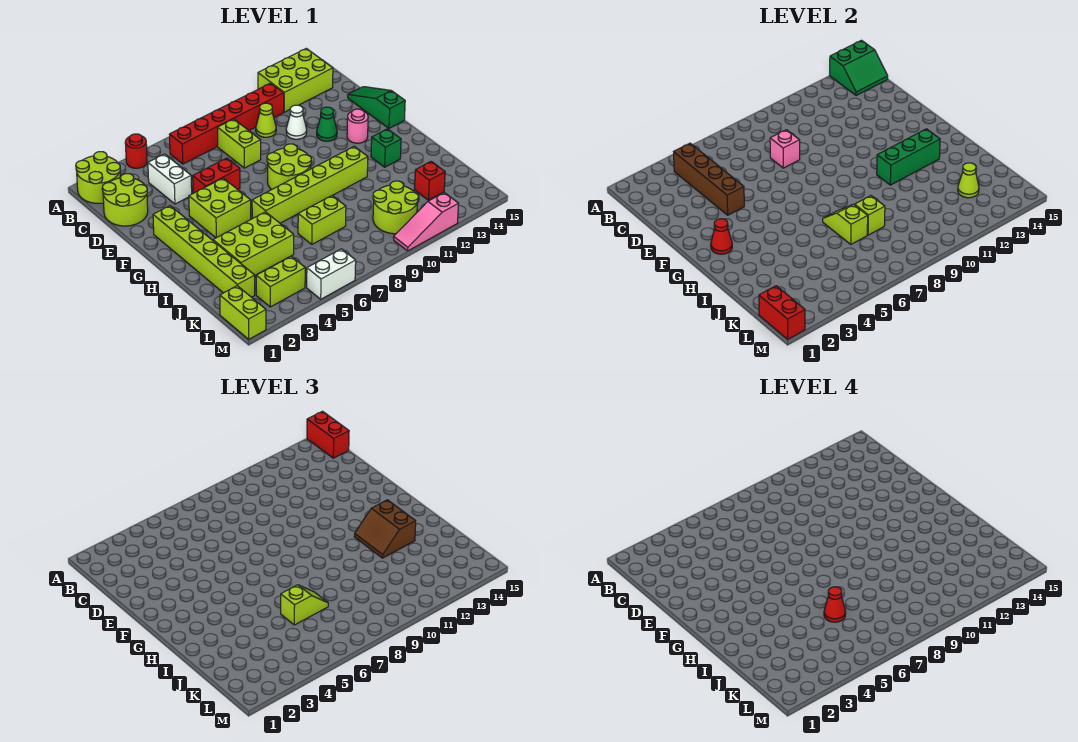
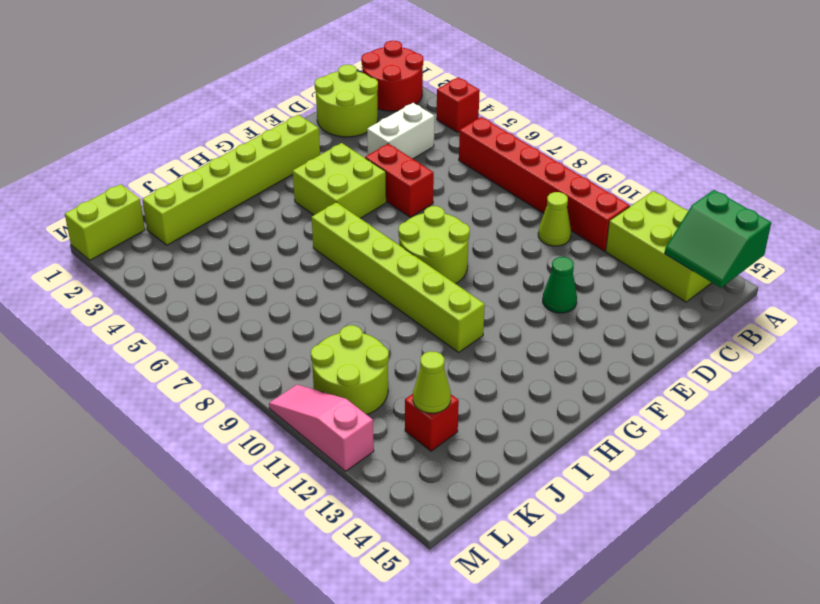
red round brick A1:B2 level 1 -> lime round brick A1:B2 level 1
red brick A4 level 1 -> red round brick A4 level 1
none -> lime brick C8:D8 level 1
none -> white cone D11 level 1
none -> green slope D15:F15 level 1 top F
none -> pink round brick F13 level 1

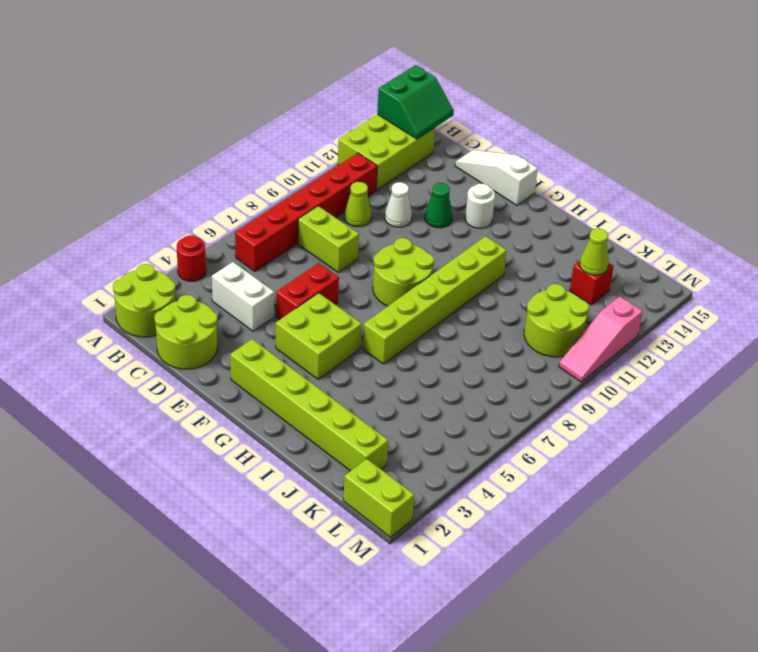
white slope D15:F15 level 1 top F -> green slope D15:F15 level 1 top F
white round brick F13 level 1 -> pink round brick F13 level 1
none -> green brick H13 level 1
none -> lime brick I3:J5 level 1
none -> lime brick J7:J8 level 1
none -> lime brick L3:L4 level 1

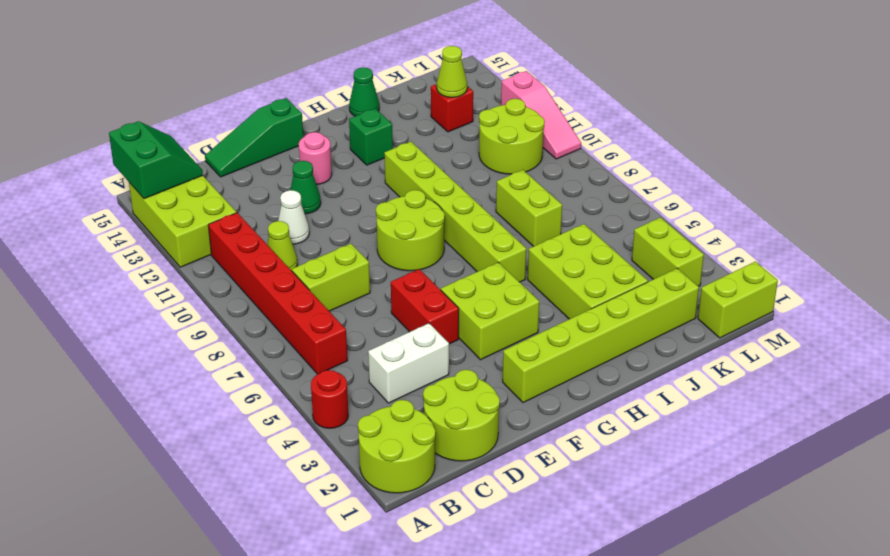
green cone I15 level 1 -> none
none -> white brick M5:M6 level 1
none -> brown brick B4:E4 level 2
none -> pink brick D8 level 2
none -> red cone G2 level 2

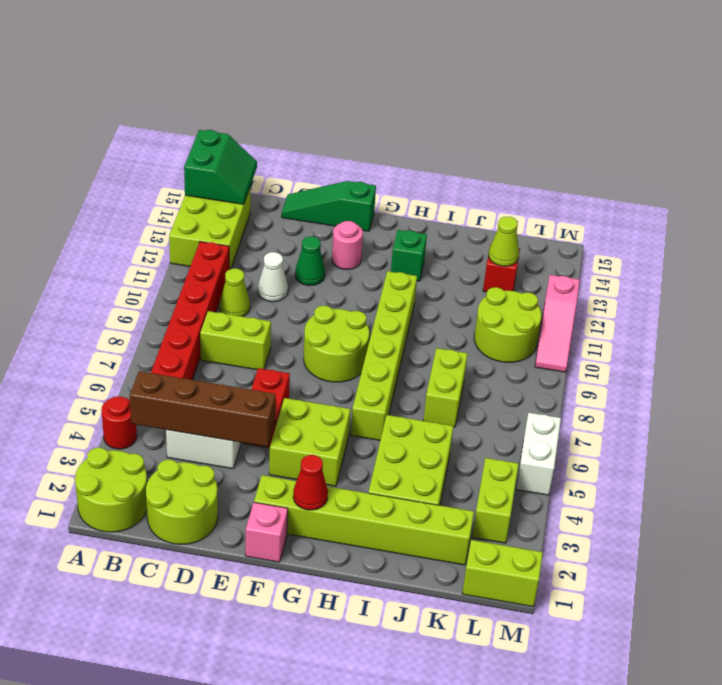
pink brick F1 level 1 -> pink brick D8 level 2
none -> green brick H11:H13 level 2
none -> lime slope I7:J7 level 2 top J
none -> lime brick J8 level 2
none -> red brick L1:M1 level 2

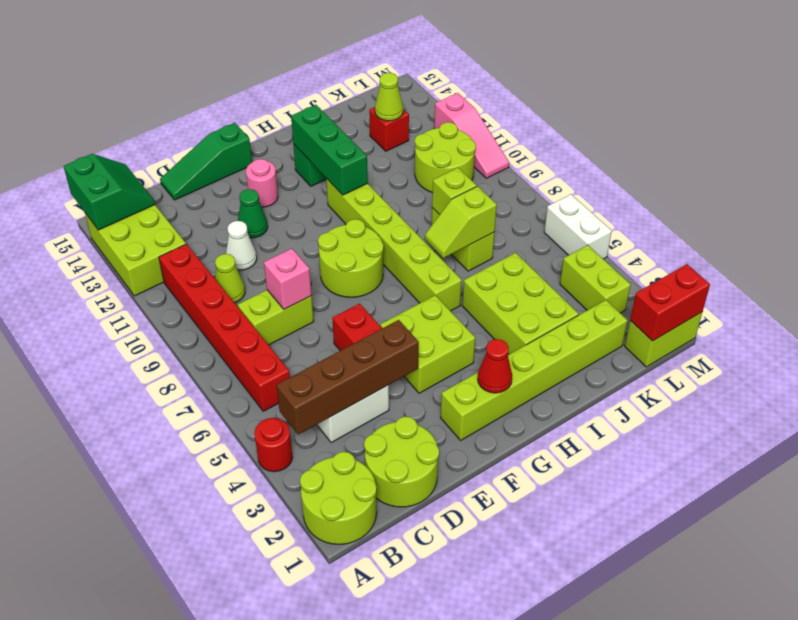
none -> red brick A15:B15 level 3
none -> brown slope H12:I13 level 3 top 13
none -> lime slope J6:J7 level 3 top 6
none -> red cone J6 level 4

